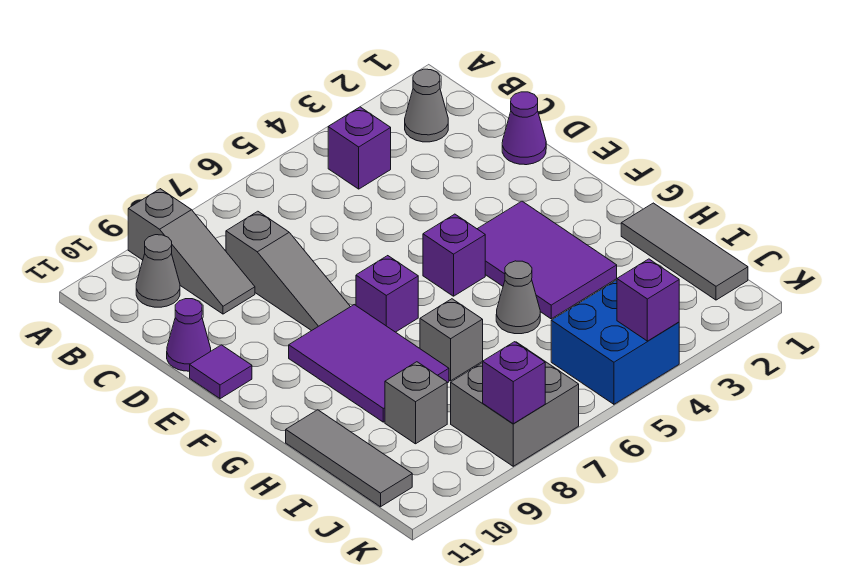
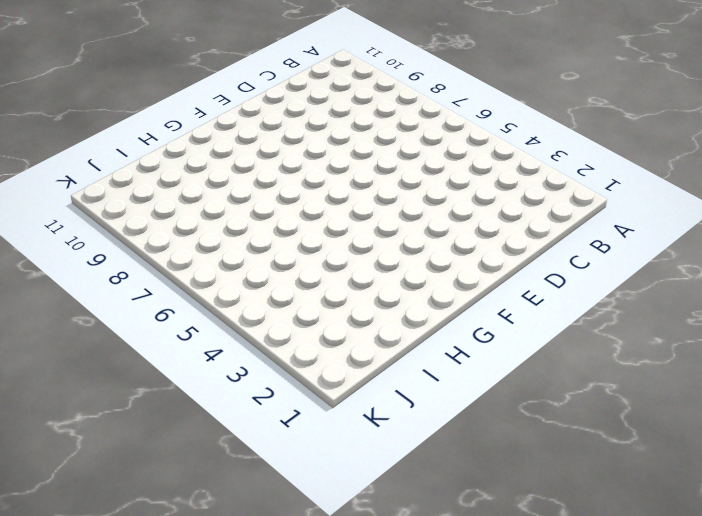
none -> grey slope A9:C9 level 1 top A
none -> grey cone B2 level 1
none -> purple brick B4 level 1

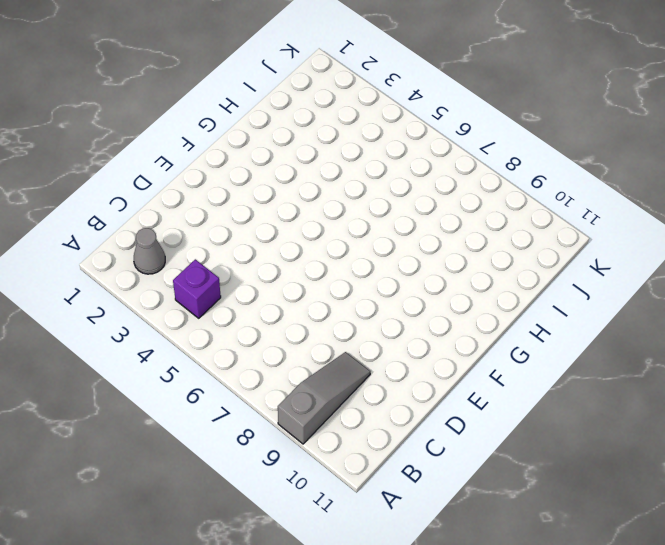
none -> grey cone B10 level 1
none -> grey slope C8:E8 level 1 top C
none -> purple cone D1 level 1

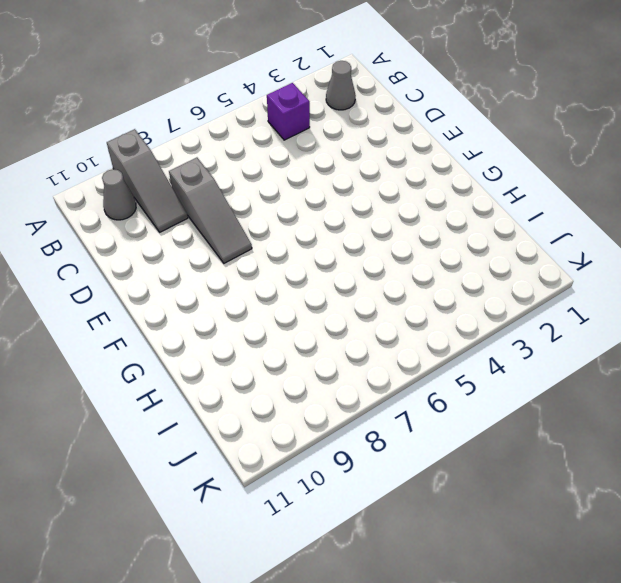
none -> purple cone D1 level 1
none -> purple cone D11 level 1
none -> purple tile E11 level 1

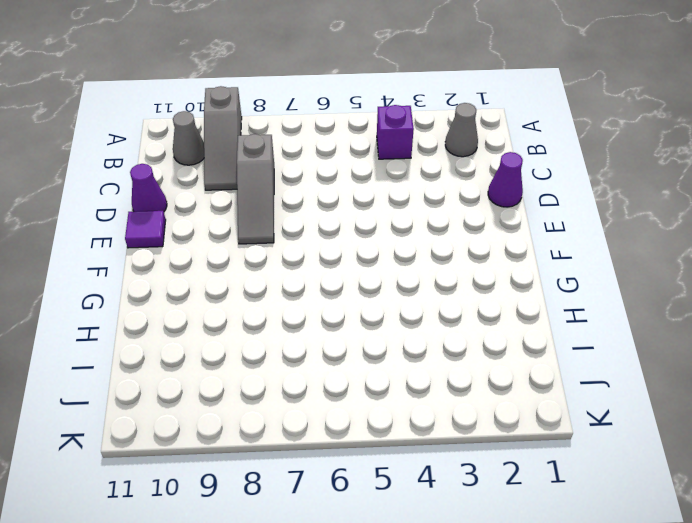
none -> purple tile F3:H4 level 1
none -> purple brick F5 level 1
none -> purple brick F7 level 1

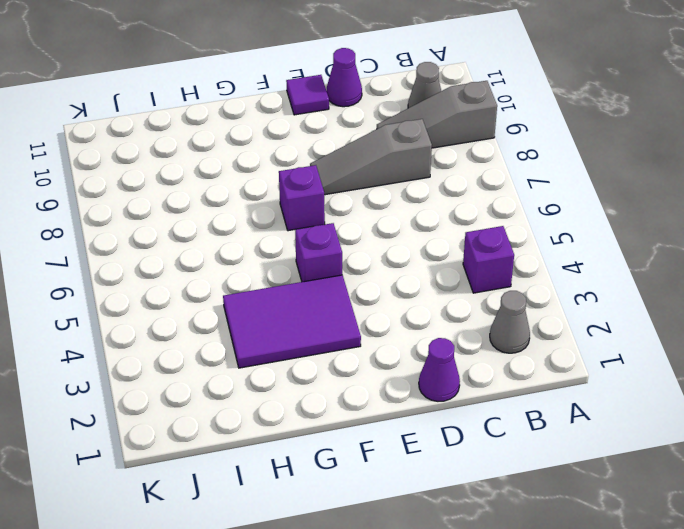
none -> purple tile F8:H9 level 1
none -> grey tile H1:J1 level 1
none -> grey cone H5 level 1

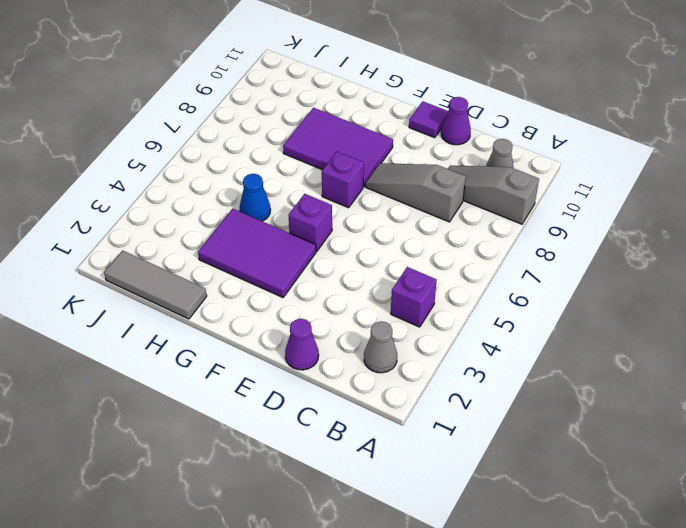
blue cone H5 level 1 -> grey cone H5 level 1
none -> grey brick H7 level 1
none -> grey tile H11:J11 level 1
none -> grey brick I9 level 1

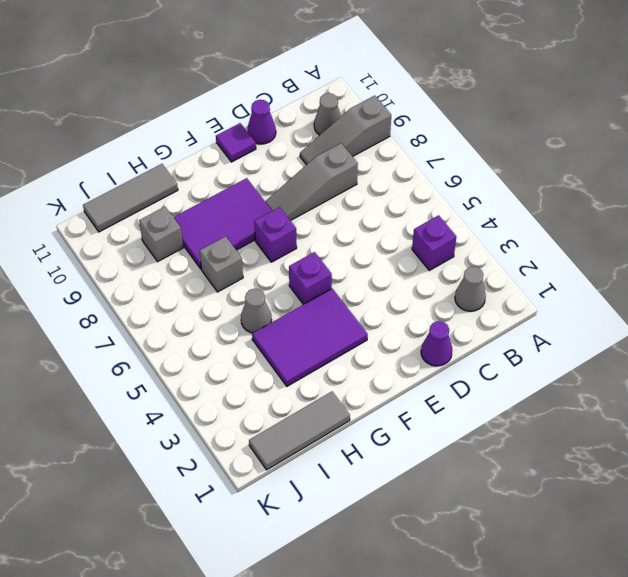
none -> blue brick J4:K5 level 1
none -> grey brick J7:K8 level 1
none -> purple brick K4 level 2

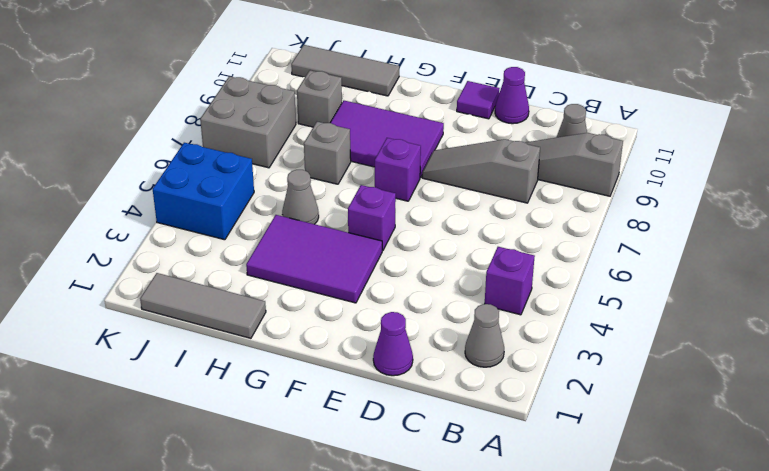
none -> purple brick K4 level 2
none -> purple brick K8 level 2

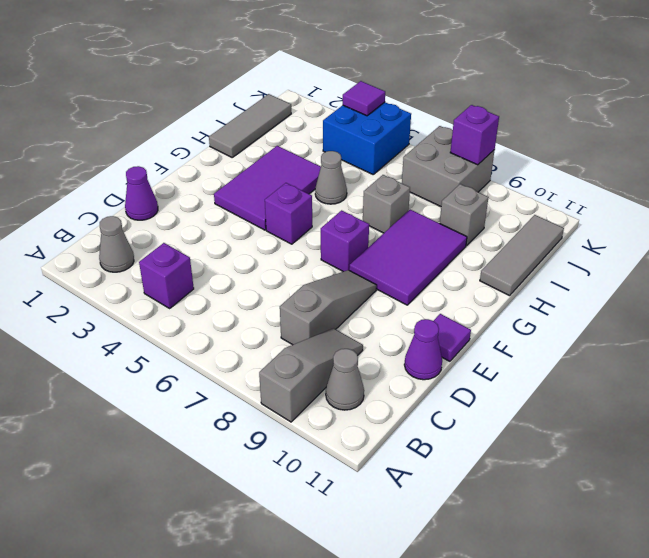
purple tile K4 level 2 -> purple brick K4 level 2

